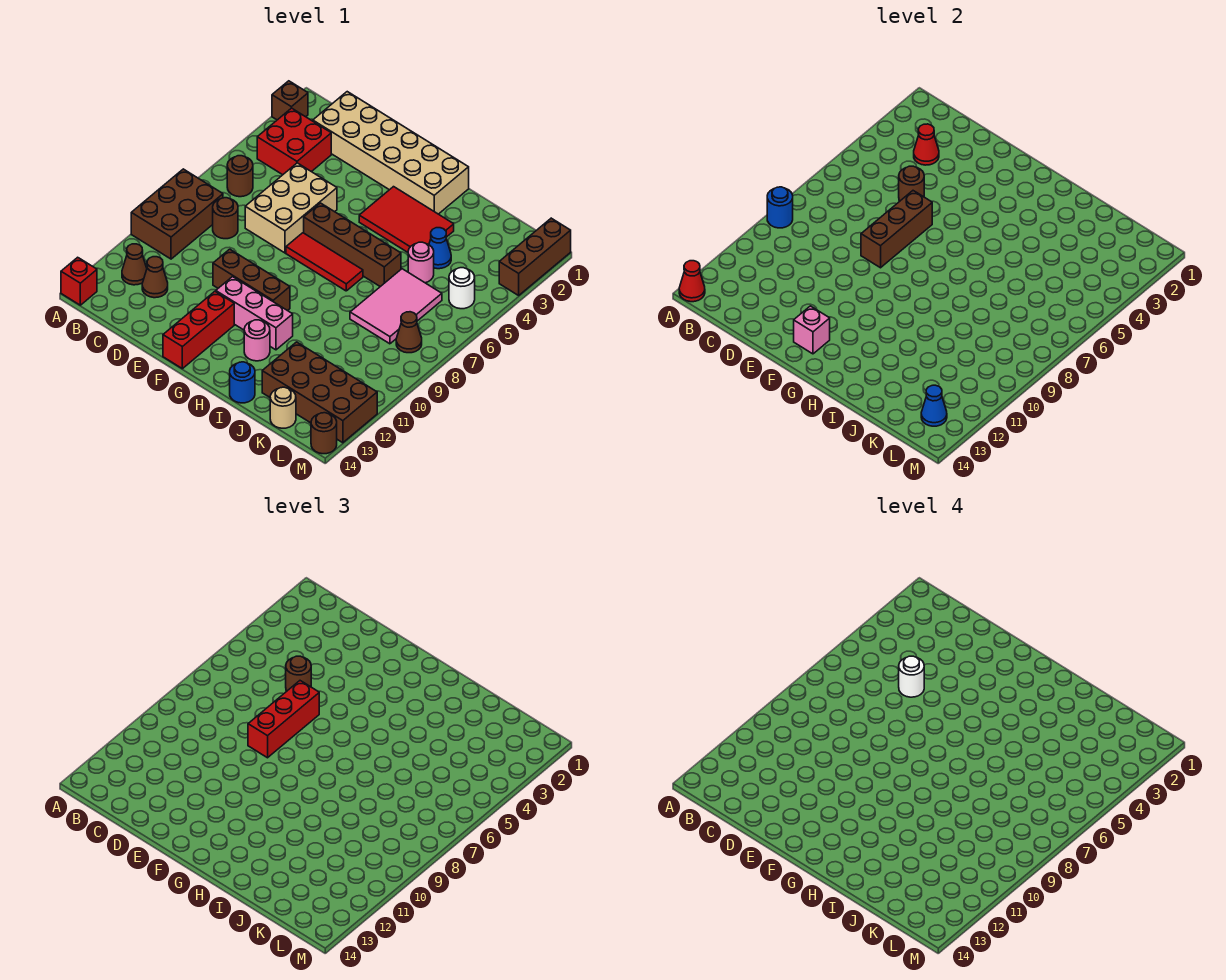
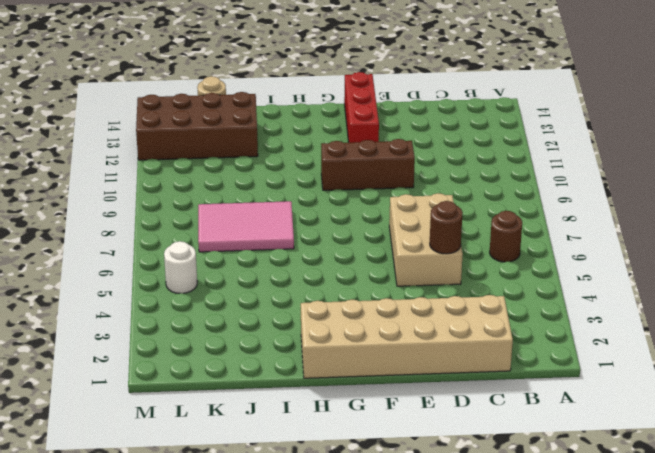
pink tile I7:K8 level 1 -> pink tile J6:K8 level 1
none -> brown brick A2 level 1
none -> brown brick A8:B10 level 1
none -> red brick A14 level 1
none -> red brick B3:C4 level 1

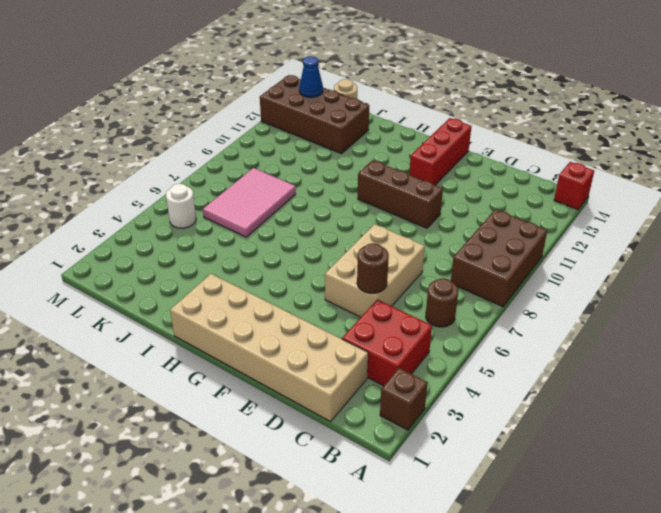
none -> brown cone B12 level 1
none -> brown round brick C8 level 1
none -> brown cone C12 level 1
none -> brown brick F6:I6 level 1

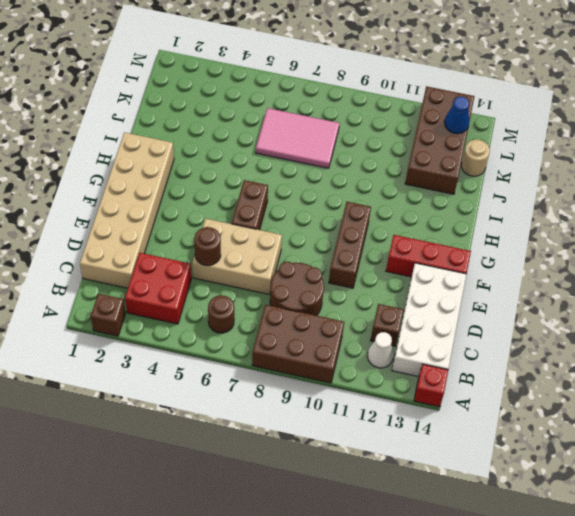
white cone B12 level 1 -> brown cone B12 level 1
white brick B13:E14 level 1 -> none
brown round brick C8:D9 level 1 -> brown round brick C8 level 1
brown brick C12 level 1 -> brown cone C12 level 1
brown brick F6:G6 level 1 -> brown brick F6:I6 level 1
none -> red tile F7:H7 level 1
none -> pink brick F11:H11 level 1
none -> red tile G3:I4 level 1
none -> pink round brick H12 level 1

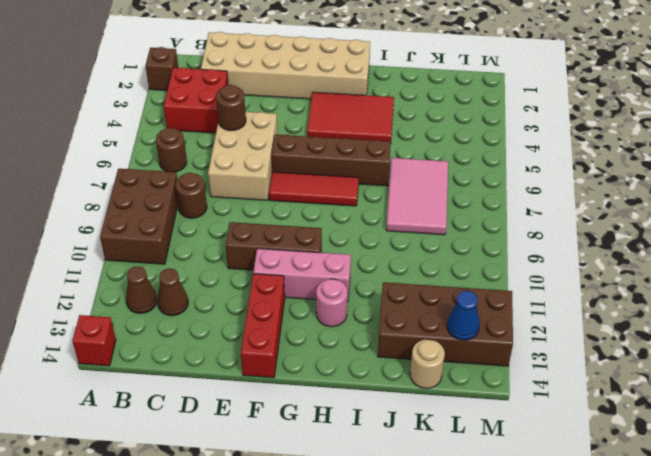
none -> blue round brick I14 level 1
none -> blue cone J4 level 1
none -> pink round brick J5 level 1
none -> white round brick L5 level 1

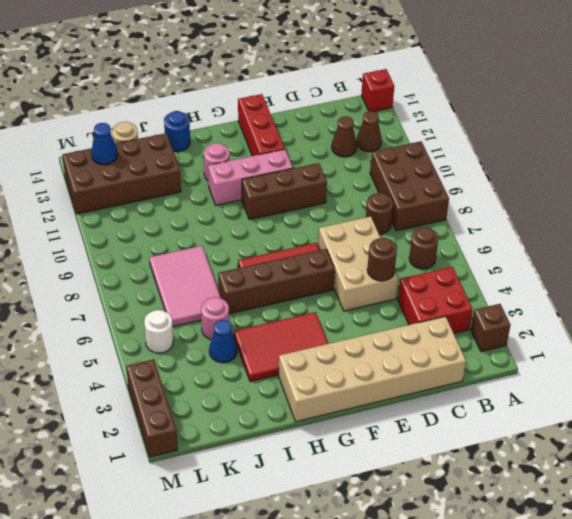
none -> brown cone L8 level 1
none -> brown round brick M14 level 1
none -> blue round brick A9 level 2
none -> red cone A14 level 2

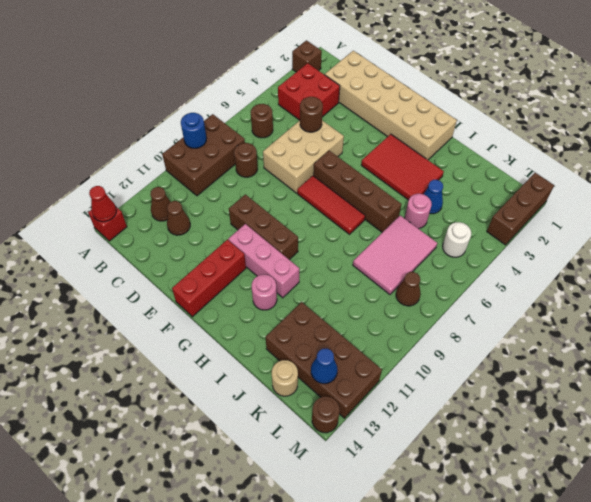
none -> blue round brick I14 level 1
none -> red cone C3 level 2
none -> brown brick E6:E8 level 2
none -> pink brick F13 level 2

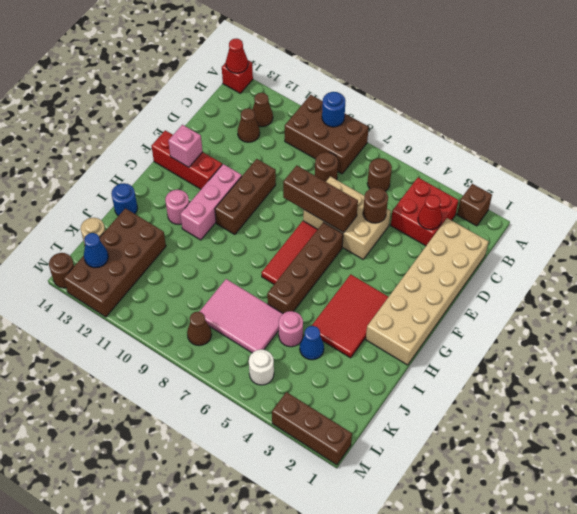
none -> brown round brick D5 level 3
none -> red brick E6:E8 level 3
none -> white round brick D5 level 4

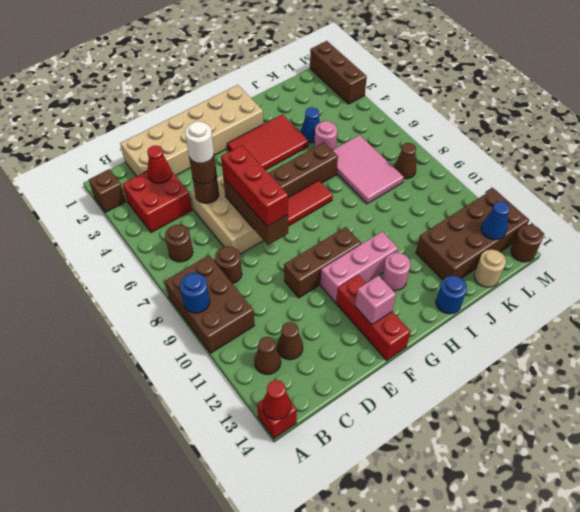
none -> white round brick L5 level 1

